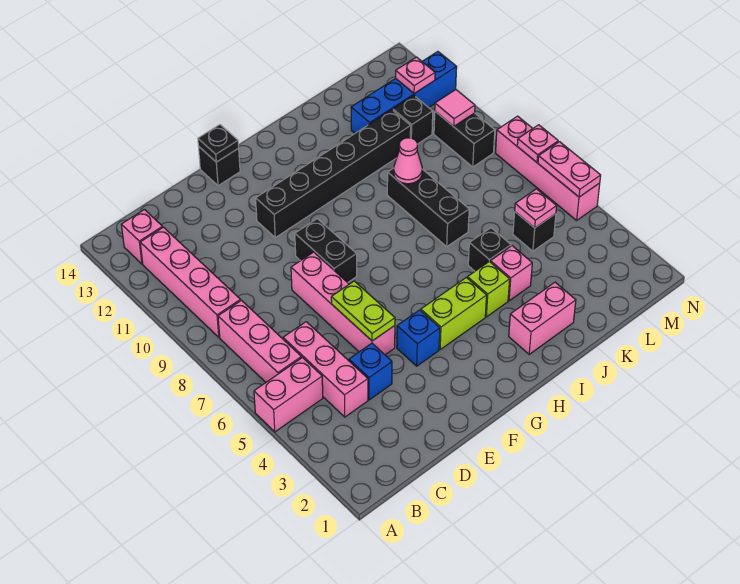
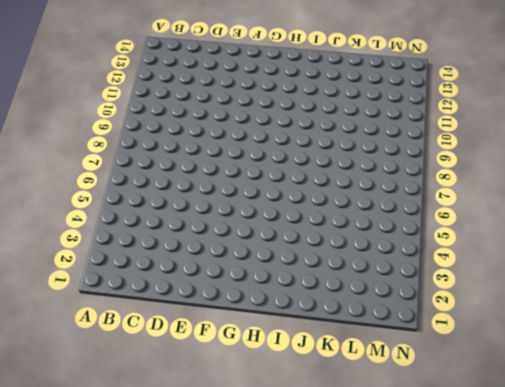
none -> pink brick A5:B5 level 1
none -> pink brick B6:B8 level 1
none -> pink brick B9:B12 level 1
none -> pink brick B13 level 1

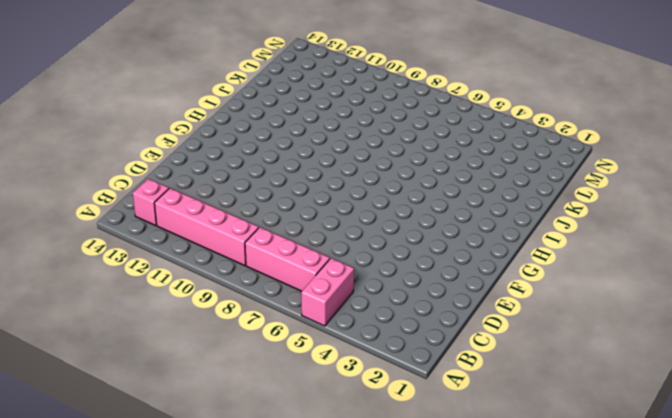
none -> pink brick C4:C6 level 1
none -> blue brick D4 level 1
none -> pink brick E5:E8 level 1
none -> blue brick F4 level 1

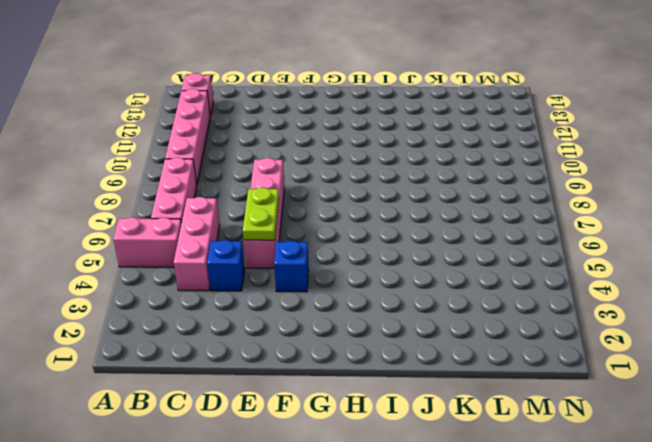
none -> black brick F8:F9 level 1
none -> black brick F11:K11 level 1
none -> black brick F14 level 1
none -> lime brick G4:H4 level 1

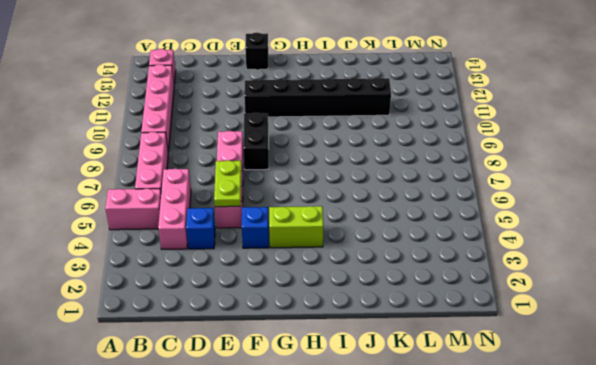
none -> pink brick I2:J2 level 1
none -> lime brick I4 level 1
none -> pink brick J4 level 1
none -> black brick J5 level 1

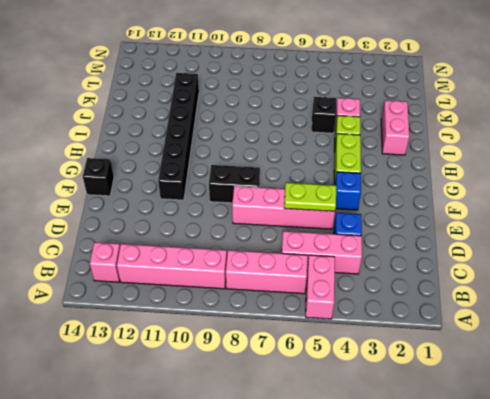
none -> black brick J7:J9 level 1
none -> blue brick K12:N12 level 1
none -> black brick L5 level 1
none -> black brick L11 level 1

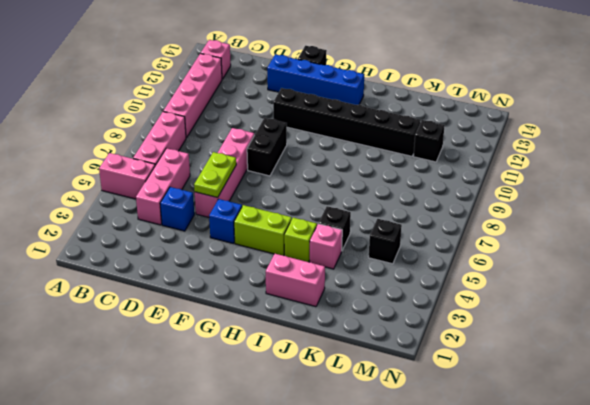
blue brick E13:H13 level 1 -> blue brick K12:N12 level 1
none -> black brick J7:J9 level 1
none -> black brick M9:M10 level 1
none -> pink brick N5:N8 level 1
none -> black plate F14 level 2

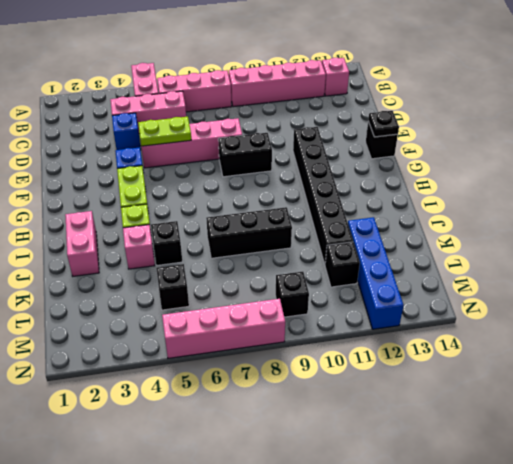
black brick M9 level 1 -> black brick M9:M10 level 1
none -> pink cone J9 level 2
none -> pink plate L5 level 2
none -> pink tile M10 level 2
none -> pink plate M12 level 2

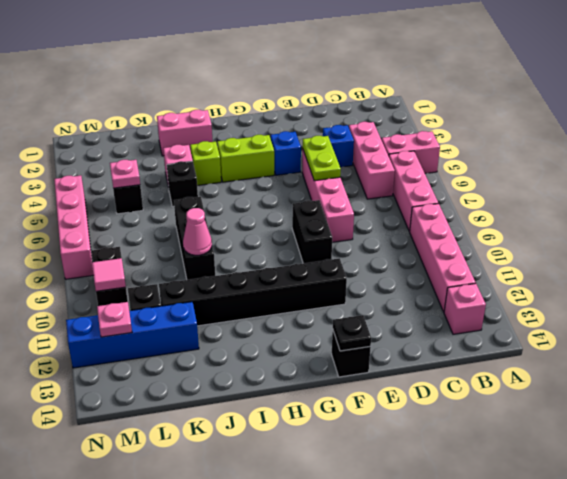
none -> pink plate N5:N6 level 2
none -> pink plate N7 level 2

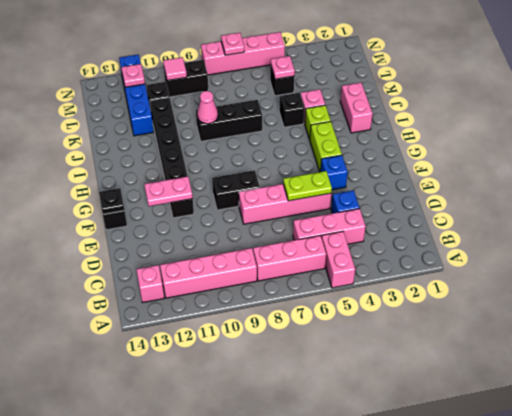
pink plate F11:F12 level 2 -> pink plate N5:N6 level 2

